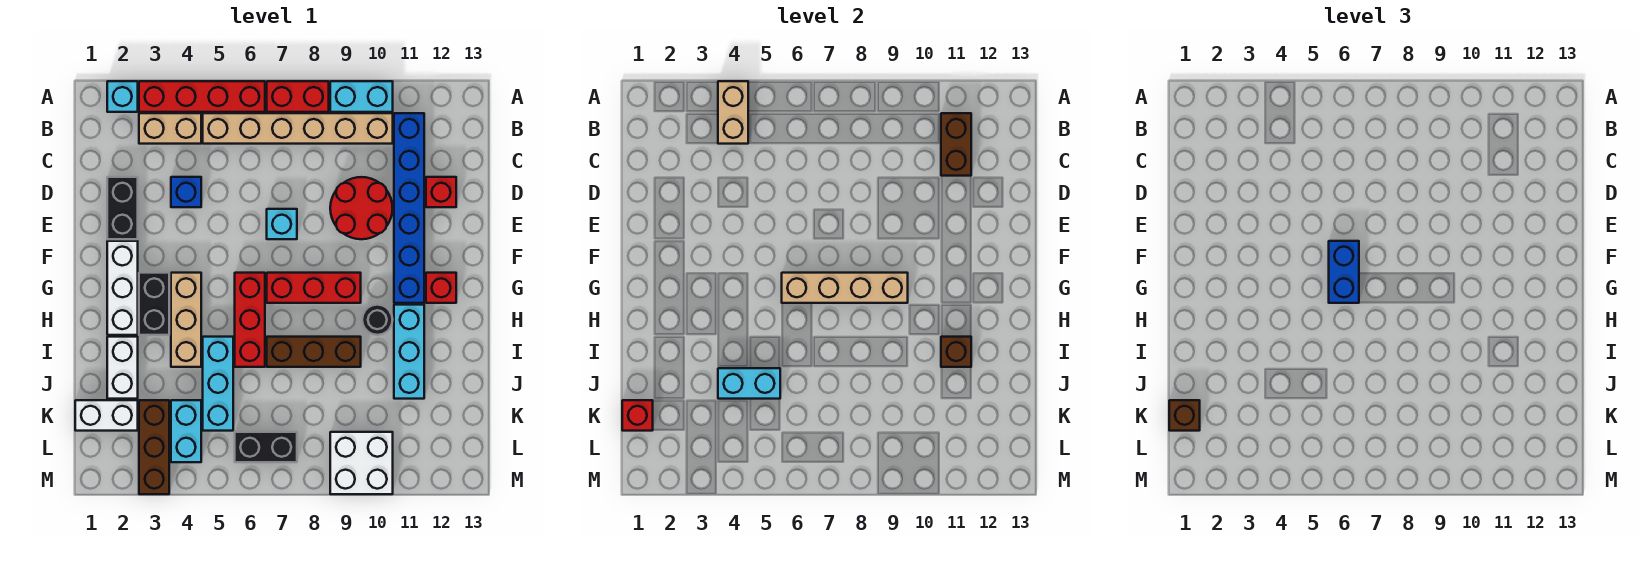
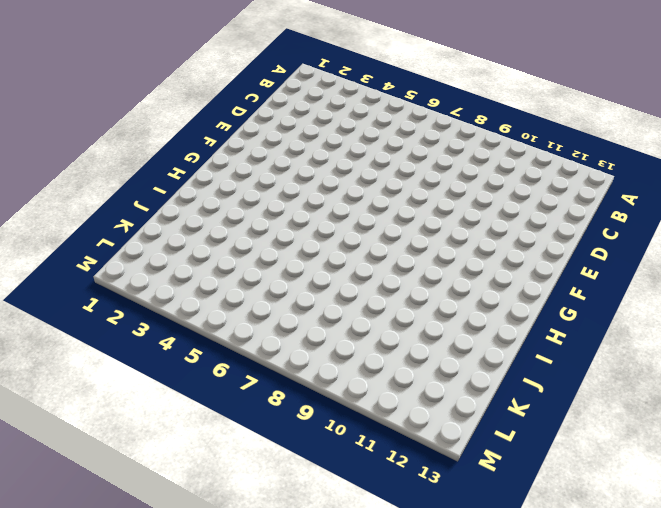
none -> cyan brick A2 level 1
none -> red brick A3:A6 level 1
none -> red brick A7:A8 level 1
none -> cyan brick A9:A10 level 1

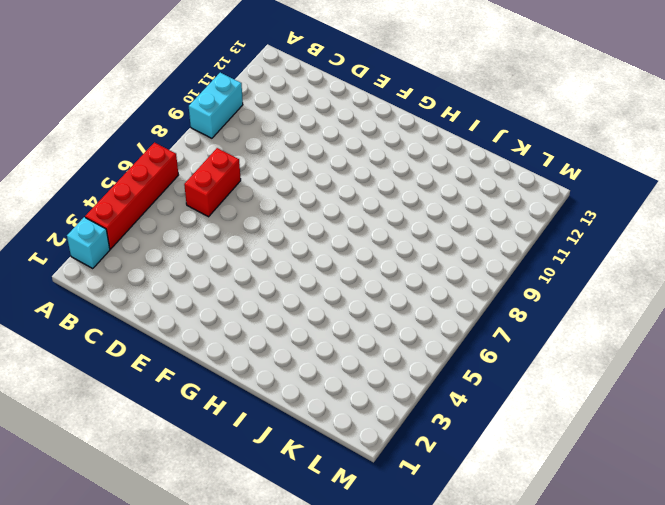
red brick C6:C7 level 1 -> red brick A7:A8 level 1
none -> tan brick B3:B4 level 1
none -> tan brick B5:B10 level 1
none -> blue brick B11:G11 level 1
none -> black brick D2:E2 level 1

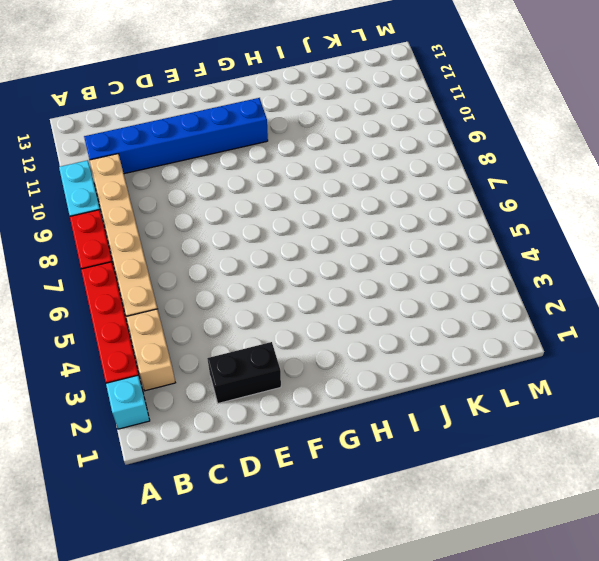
none -> blue brick D4 level 1
none -> red round brick D9:E10 level 1
none -> red brick D12 level 1
none -> cyan brick E7 level 1

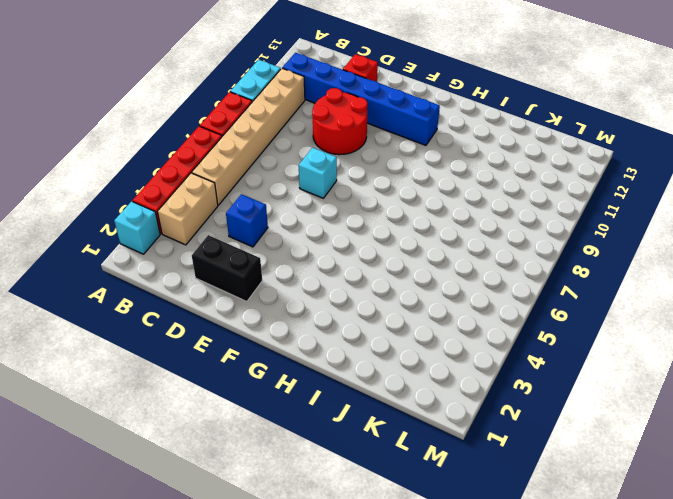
none -> white brick F2:H2 level 1
none -> black brick G3:H3 level 1
none -> tan brick G4:I4 level 1
none -> red brick G6:I6 level 1

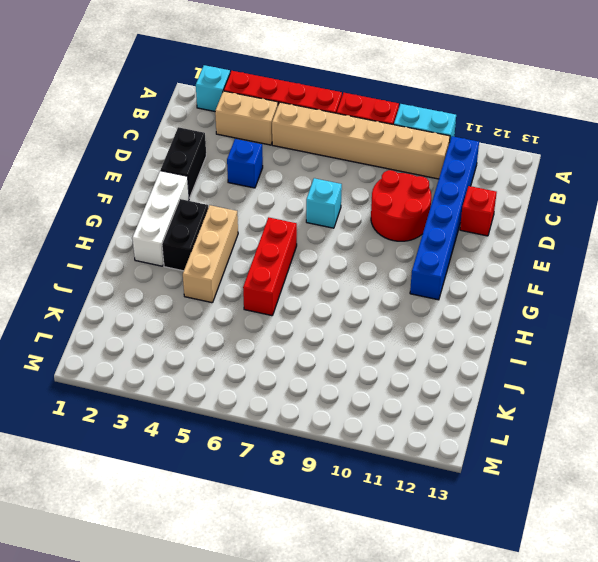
none -> red brick G7:G9 level 1
none -> red brick G12 level 1
none -> black round brick H10 level 1
none -> cyan brick H11:J11 level 1

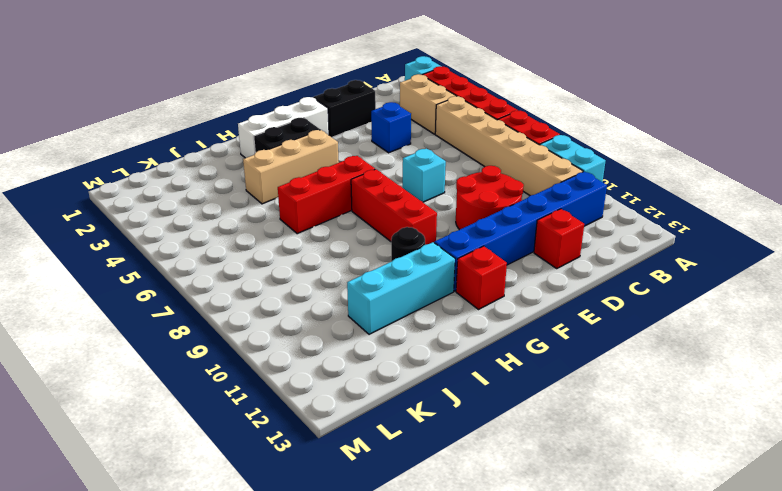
none -> white brick I2:J2 level 1
none -> cyan brick I5:K5 level 1
none -> brown brick I7:I9 level 1
none -> white brick K1:K2 level 1

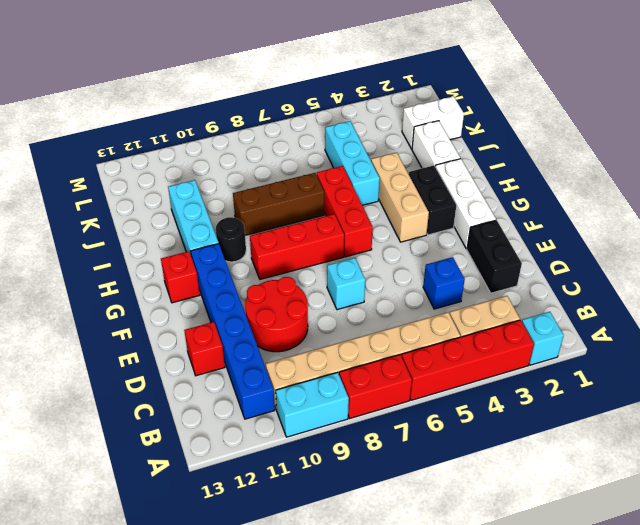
none -> brown brick K3:M3 level 1
none -> cyan brick K4:L4 level 1
none -> black brick L6:L7 level 1
none -> white brick L9:M10 level 1

